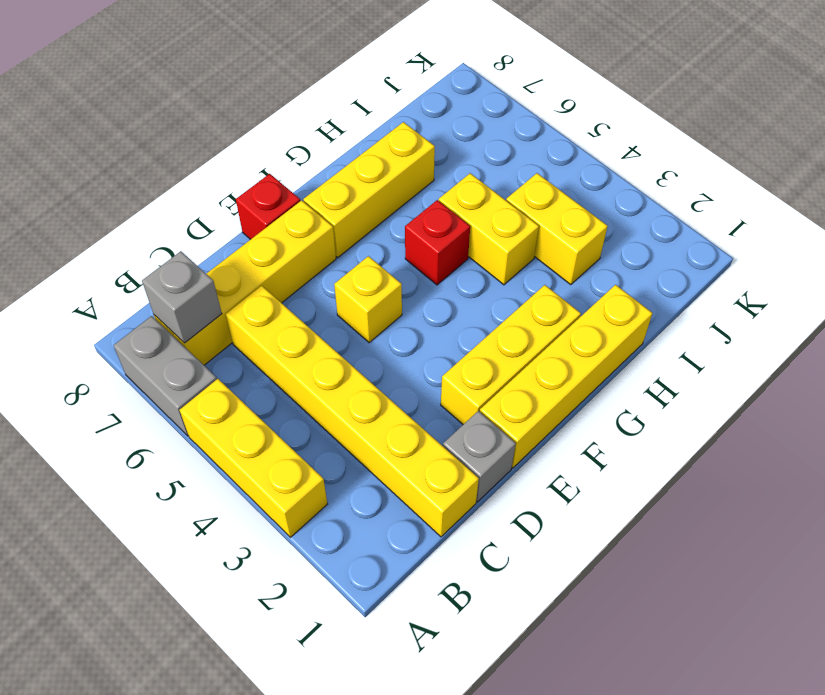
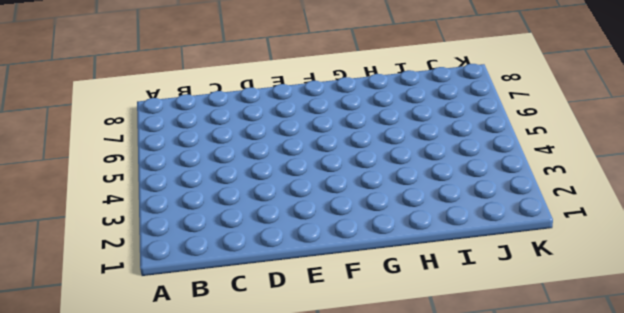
none -> yellow brick A3:A5 level 1
none -> grey brick A6:A7 level 1
none -> yellow brick B7:E7 level 1

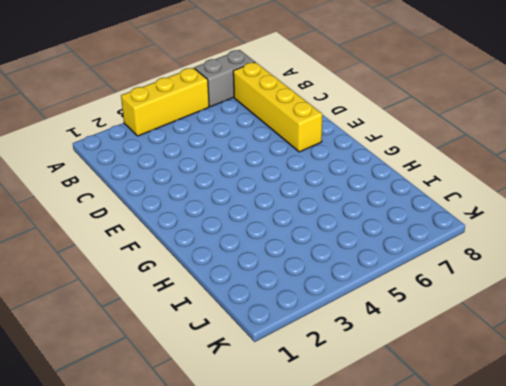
none -> yellow brick C1:C6 level 1
none -> grey brick D1 level 1
none -> yellow brick E1:H1 level 1

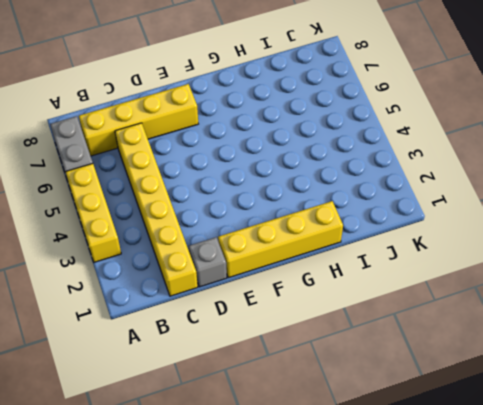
none -> yellow brick E2:G2 level 1
none -> yellow brick E5 level 1
none -> red brick E8 level 1

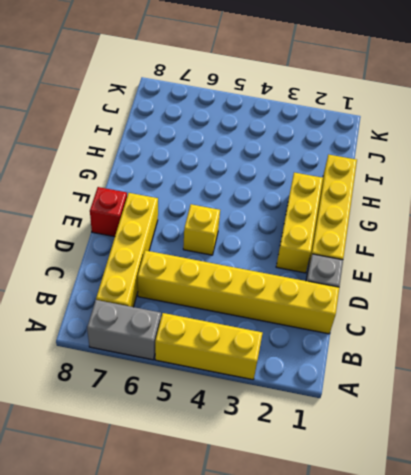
none -> yellow brick F7:H7 level 1
none -> red brick G5 level 1
none -> yellow brick H4:H5 level 1

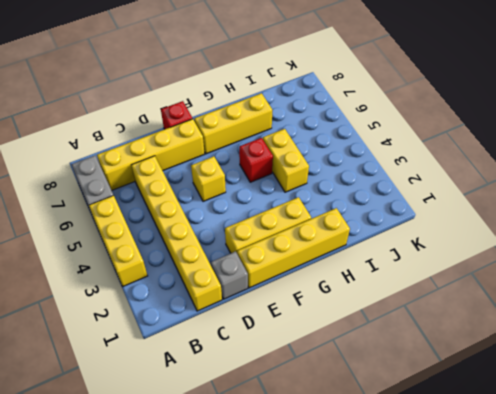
none -> yellow brick I3:I4 level 1
none -> grey brick B7 level 2

